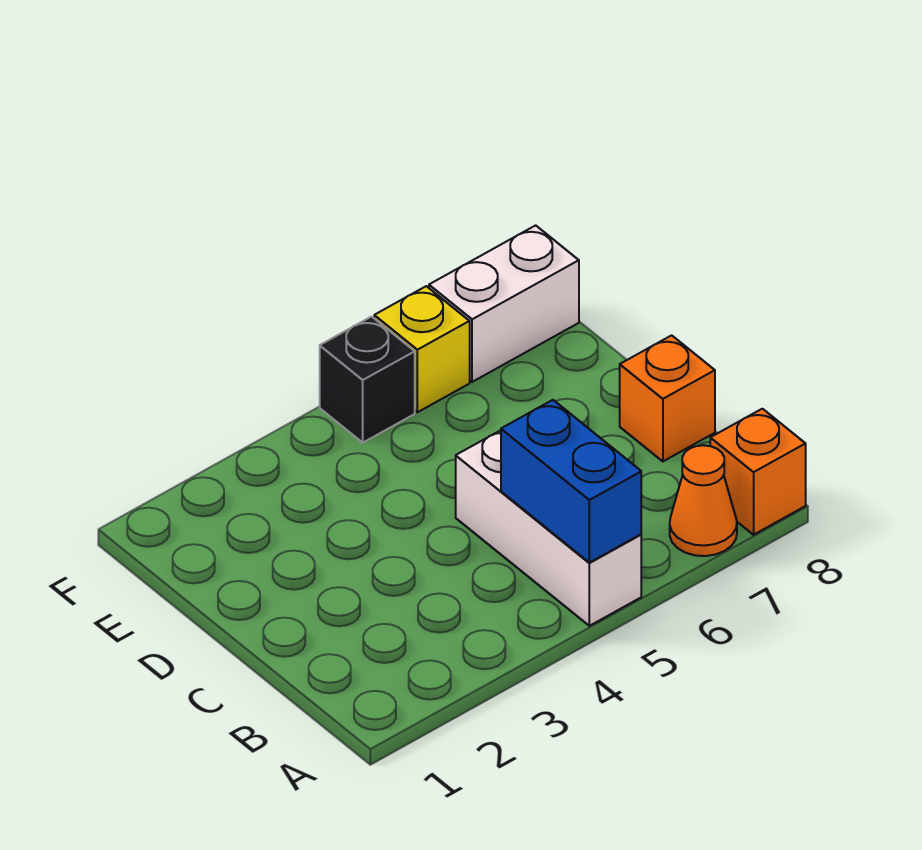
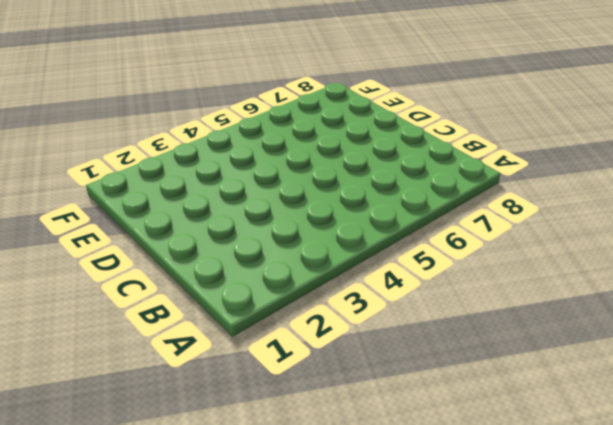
none -> white brick A5:C5 level 1
none -> orange cone A7 level 1

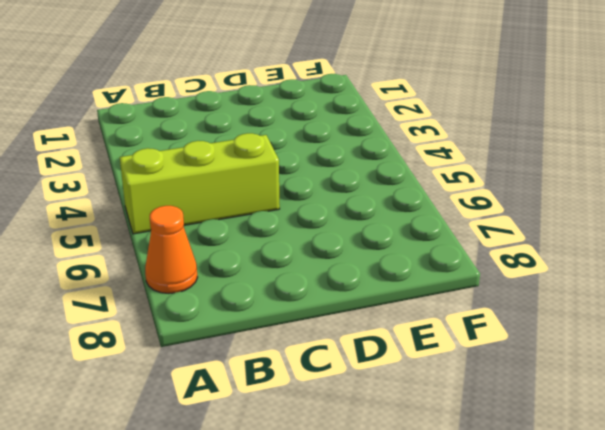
lime brick A5:C5 level 1 -> white brick A5:C5 level 1
none -> orange brick A8 level 1
none -> orange brick C8 level 1

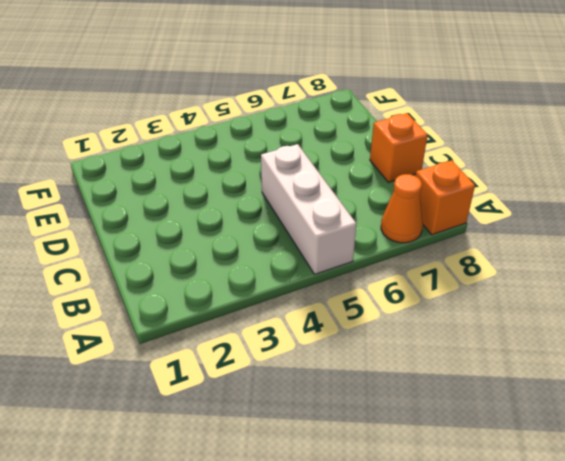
none -> black brick F5 level 1
none -> yellow brick F6 level 1

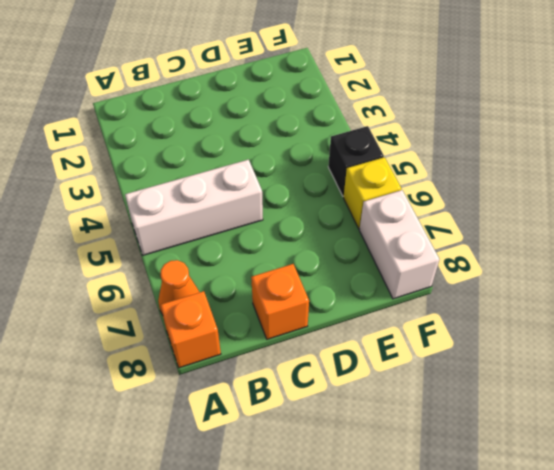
none -> blue brick A5:B5 level 2

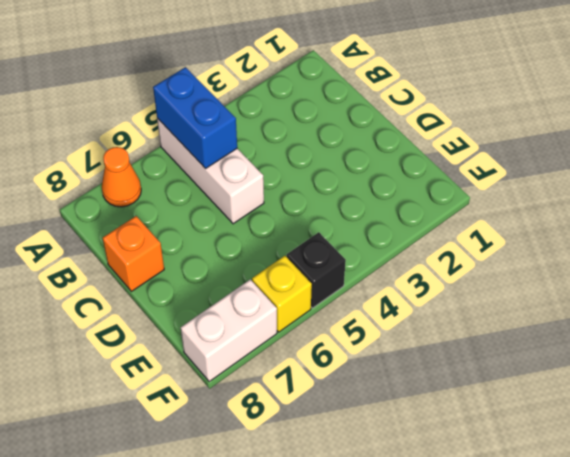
none -> orange brick A8 level 1

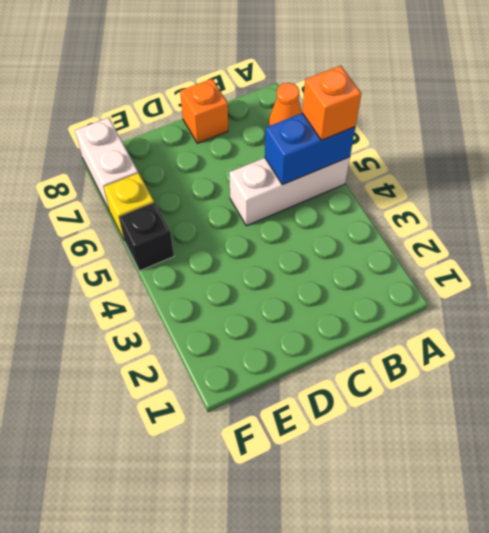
orange brick A5 level 3 -> orange brick A8 level 1

